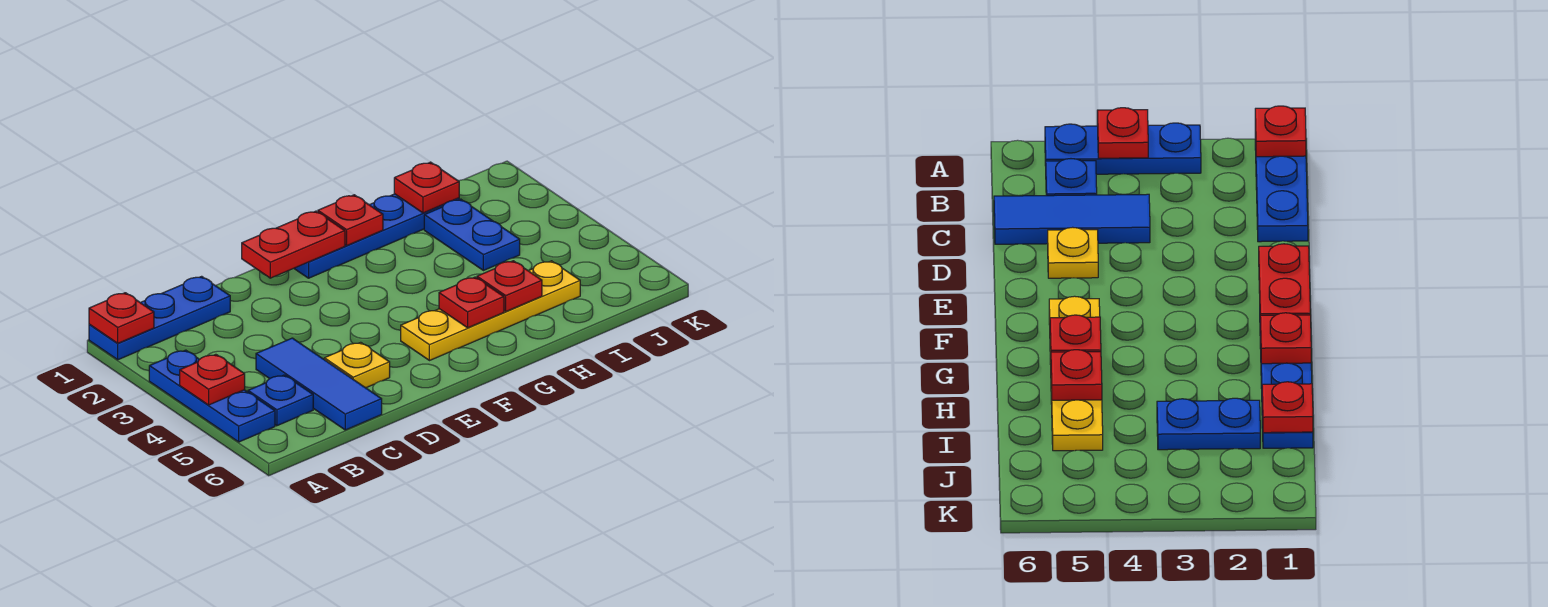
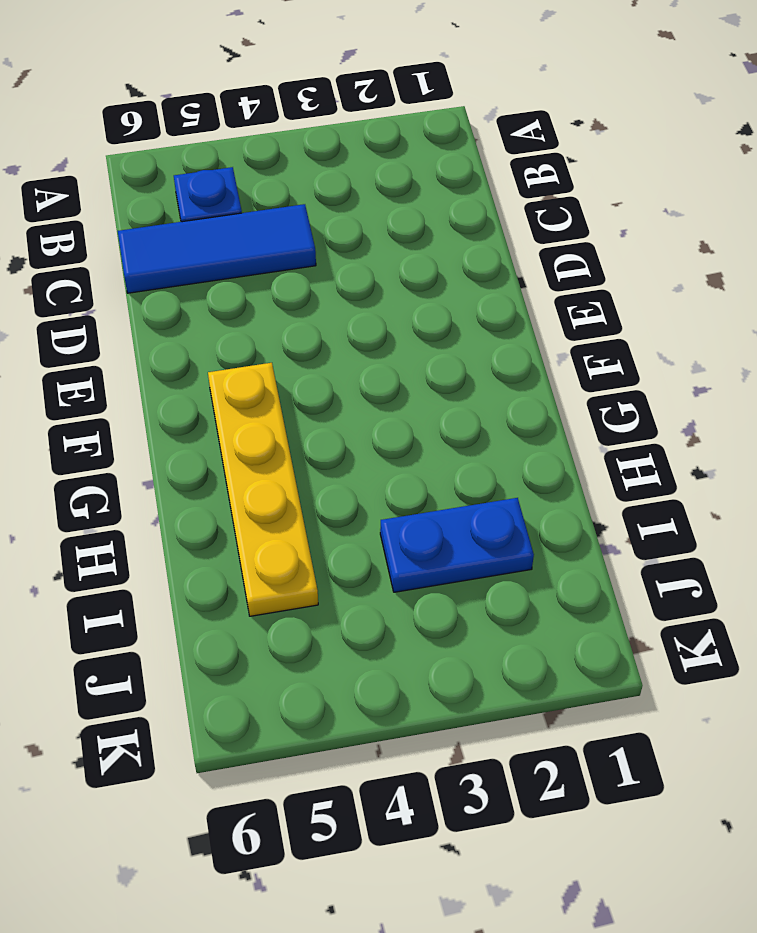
none -> blue plate A1:C1 level 1
none -> blue plate A3:A5 level 1
none -> yellow plate D5 level 1

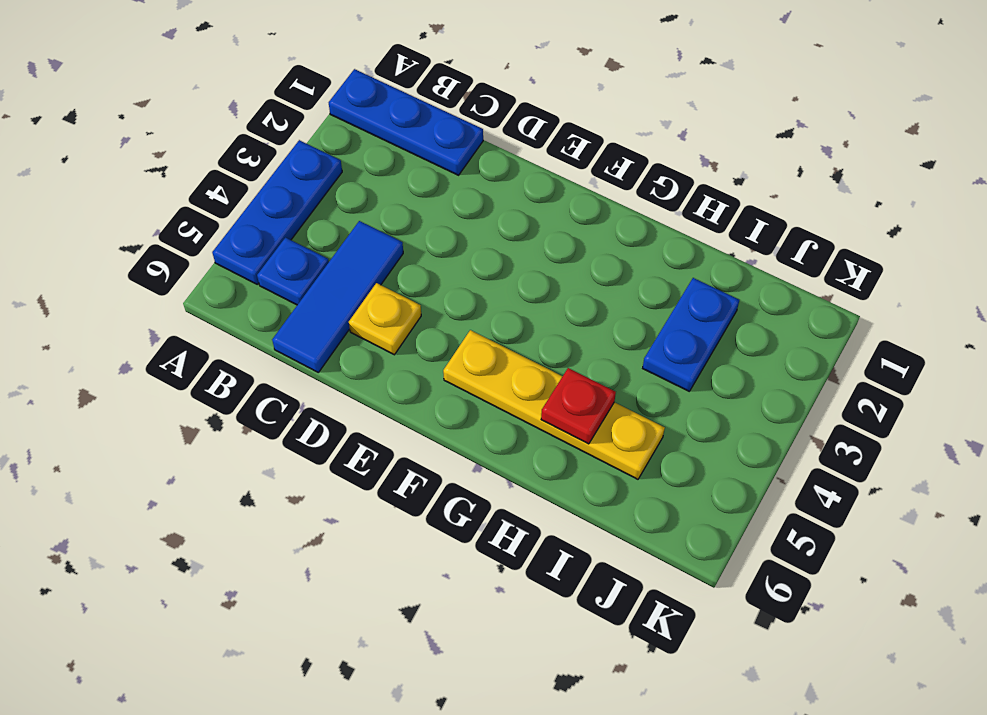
none -> blue plate F1:I1 level 1
none -> red plate A1 level 2
none -> red plate A4 level 2

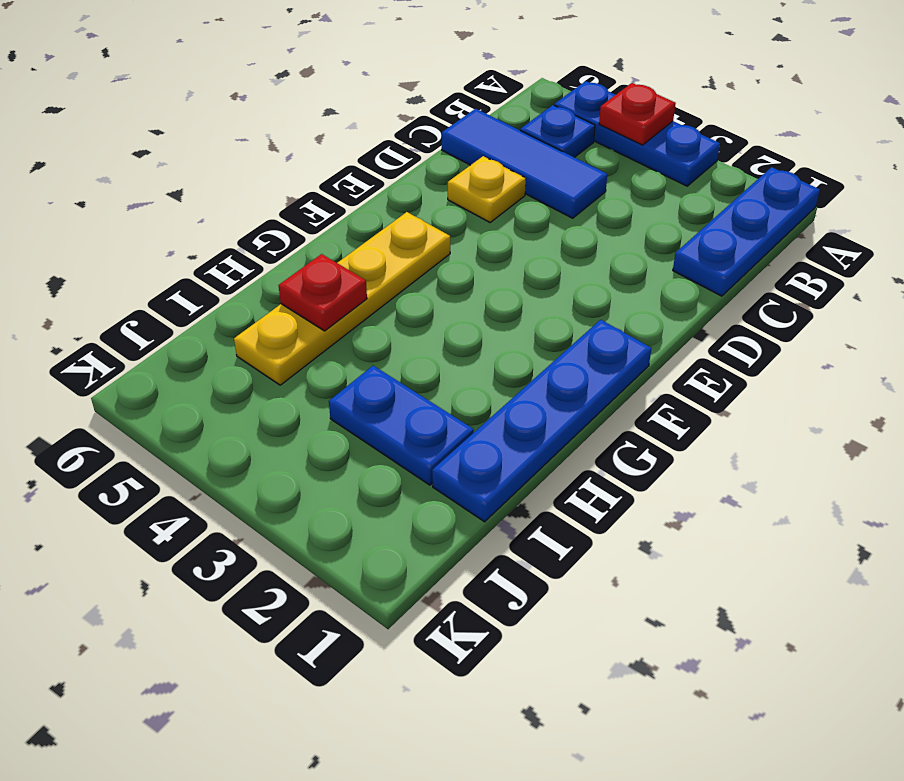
none -> red plate A1 level 2
none -> red plate E1:F1 level 2
none -> red plate G1 level 2

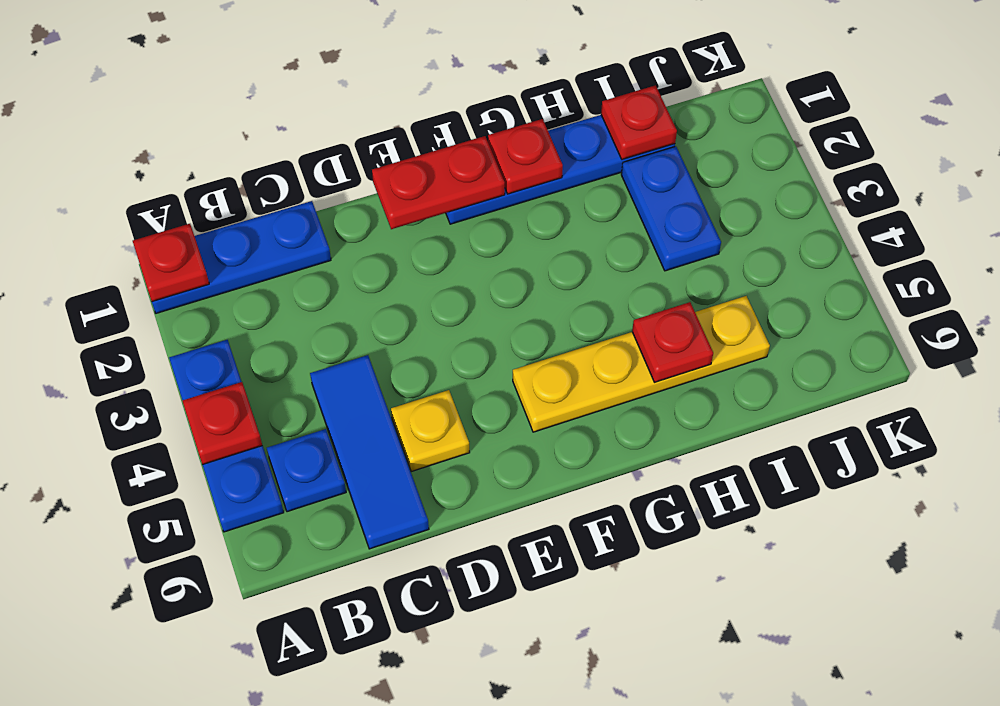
none -> red plate G5 level 2

